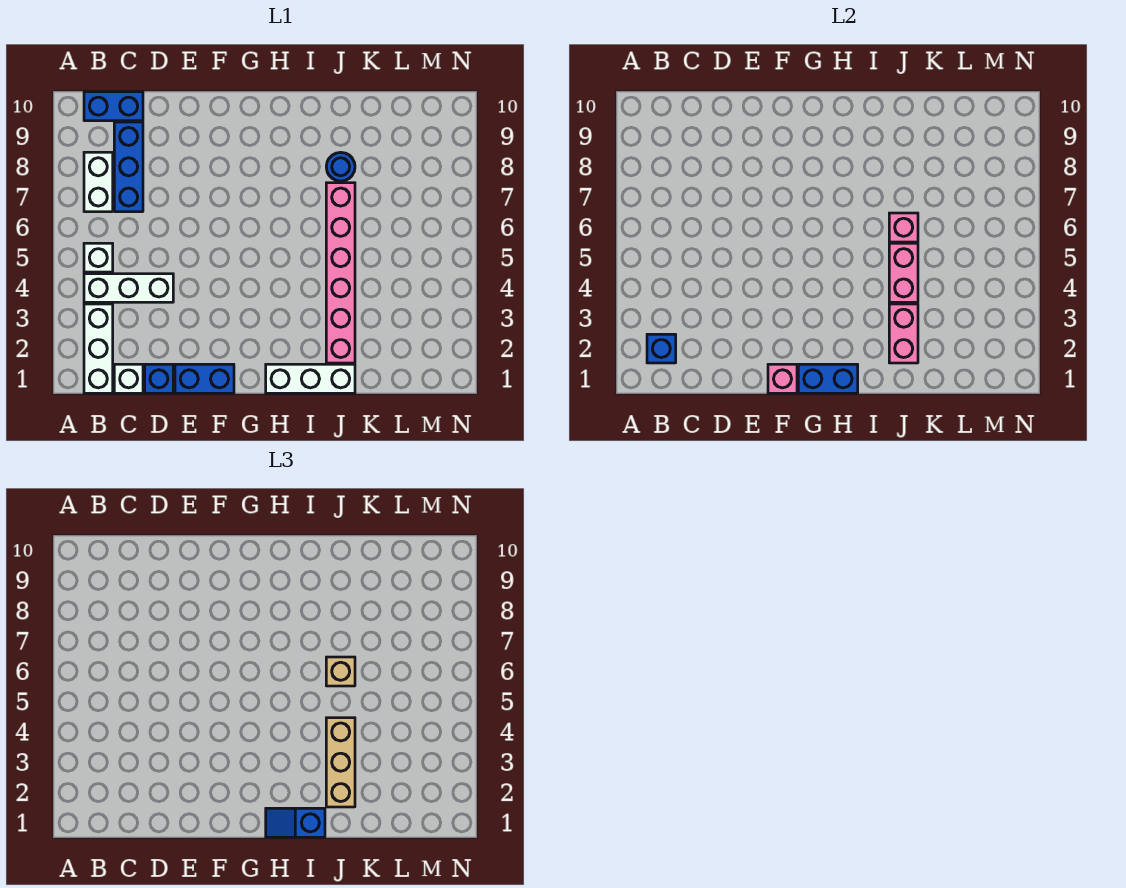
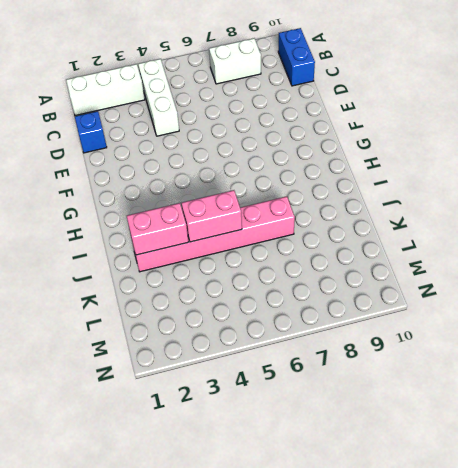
none -> white brick B5 level 1
none -> white brick C1 level 1
none -> blue brick C7:C9 level 1

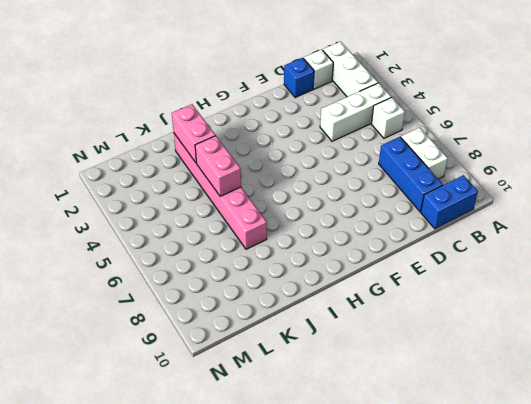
none -> blue brick E1:F1 level 1
none -> white brick H1:J1 level 1
none -> blue round brick J8 level 1

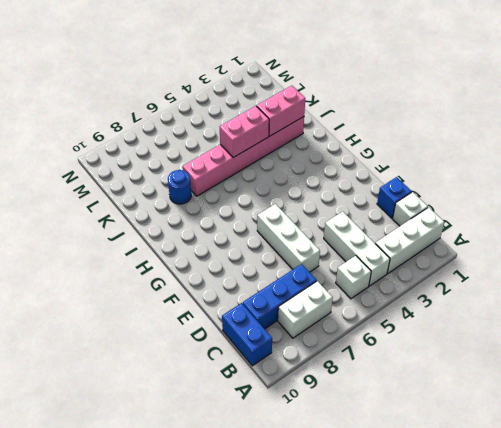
white brick D6:F6 level 1 -> white brick H1:J1 level 1
none -> blue brick E1:F1 level 1
none -> blue brick B2 level 2
none -> pink brick F1 level 2

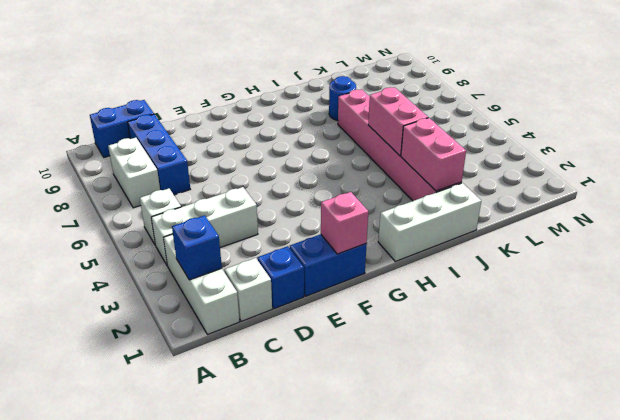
none -> blue brick G1:H1 level 2
none -> pink brick J6 level 2
none -> blue slope H1:I1 level 3 top I

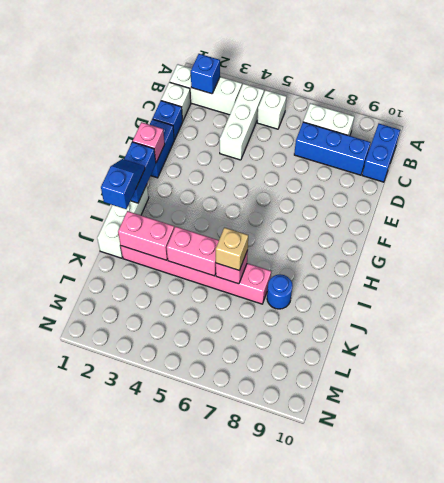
none -> tan brick J2:J4 level 3

